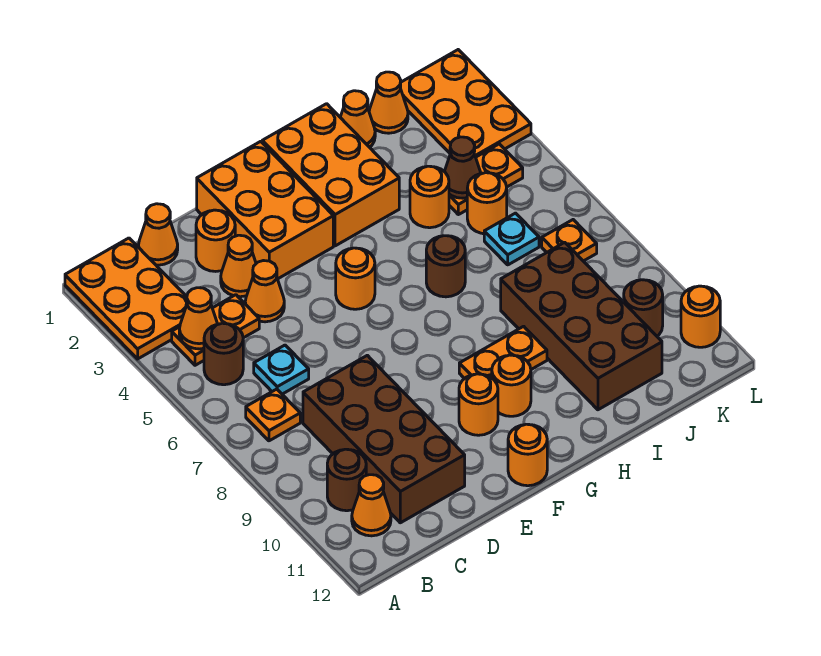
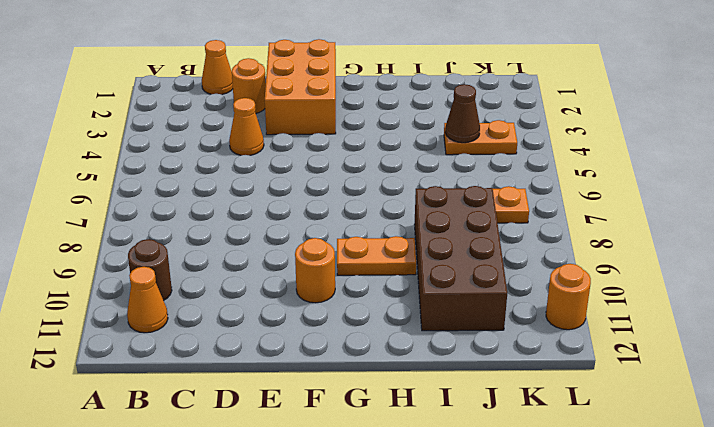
none -> orange plate A1:B3 level 1
none -> orange plate B4:C4 level 1
none -> brown round brick B5 level 1
none -> orange plate B7 level 1

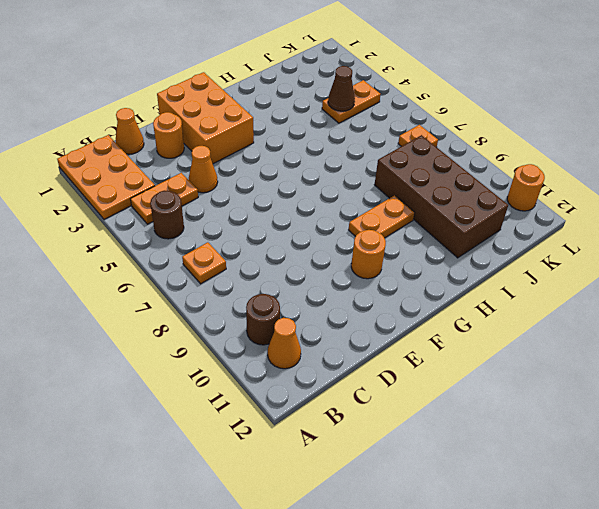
none -> cyan plate C6 level 1
none -> brown brick C8:D11 level 1
none -> orange cone D3 level 1
none -> orange round brick F5 level 1

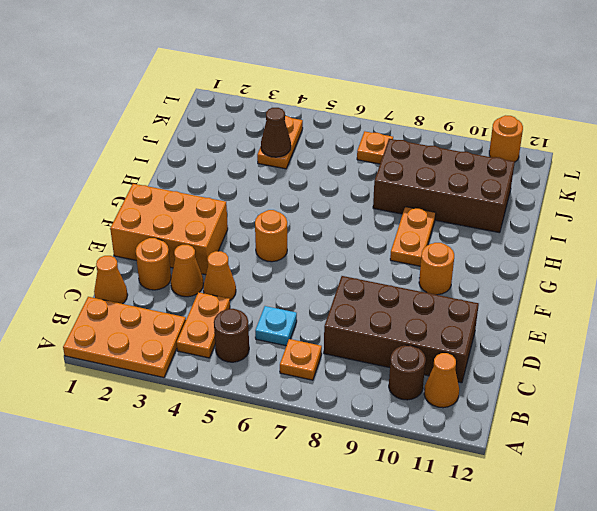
none -> orange round brick F12 level 1
none -> orange brick G1:H3 level 1
none -> orange round brick G10 level 1
none -> brown round brick H6 level 1

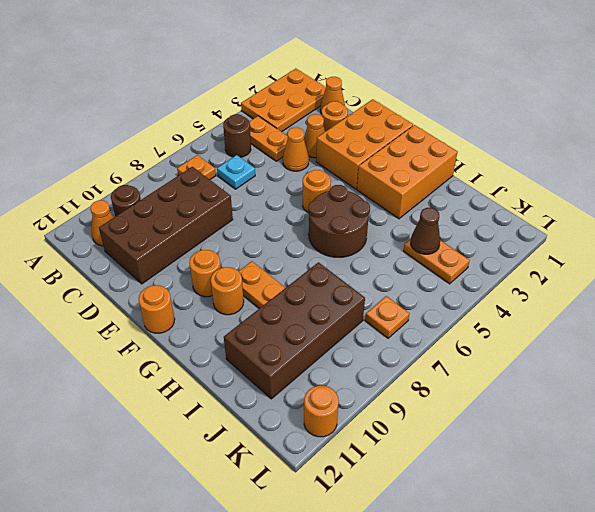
brown round brick G5:H6 level 1 -> brown round brick H6 level 1
none -> orange cone I1 level 1
none -> orange round brick I4 level 1
none -> orange cone J1 level 1
none -> orange round brick J5 level 1

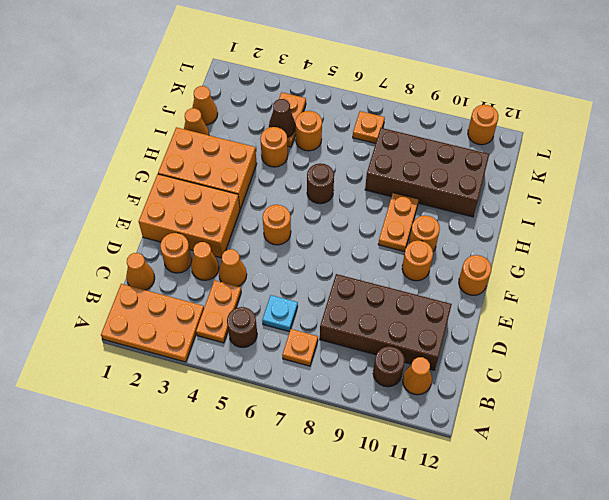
none -> cyan plate J6 level 1
none -> orange plate K1:L3 level 1
none -> brown round brick K10 level 1
none -> orange cone B4 level 2

